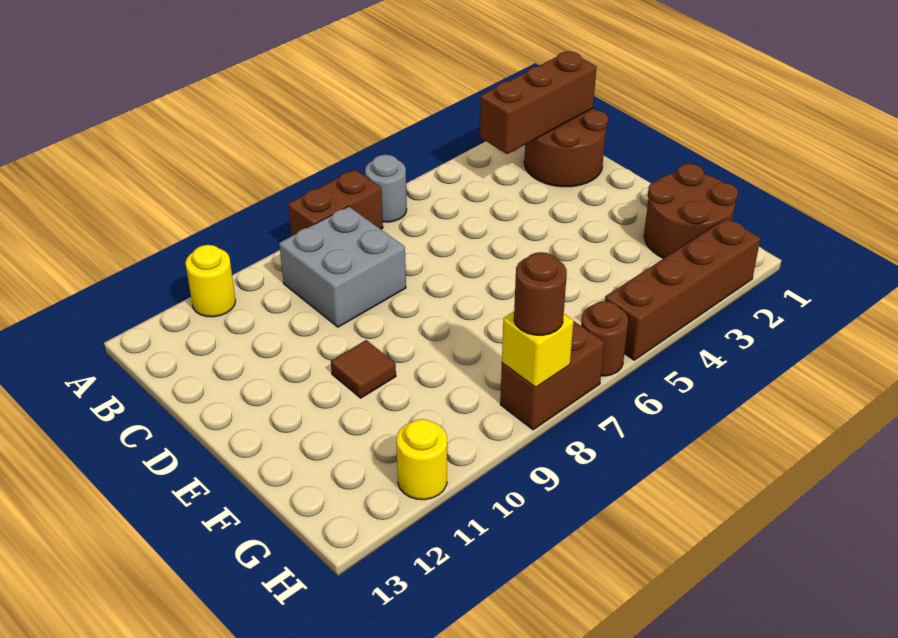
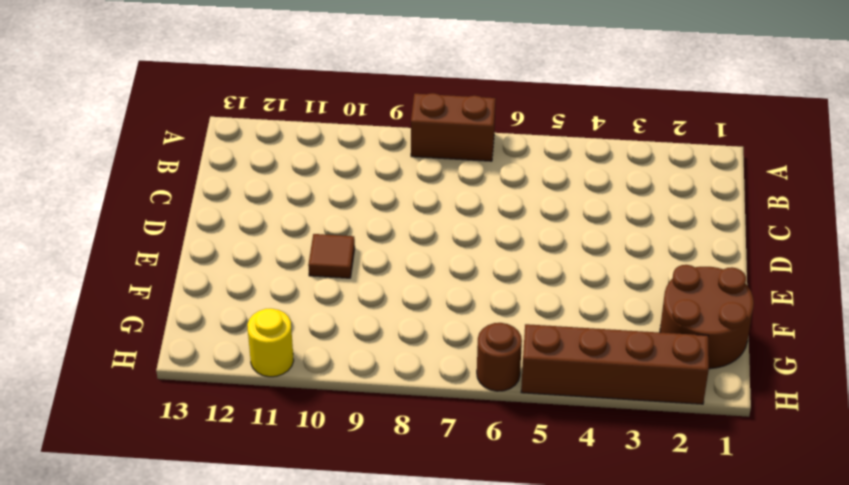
none -> grey round brick A6 level 1
none -> yellow round brick A11 level 1
none -> brown round brick B1:C2 level 1

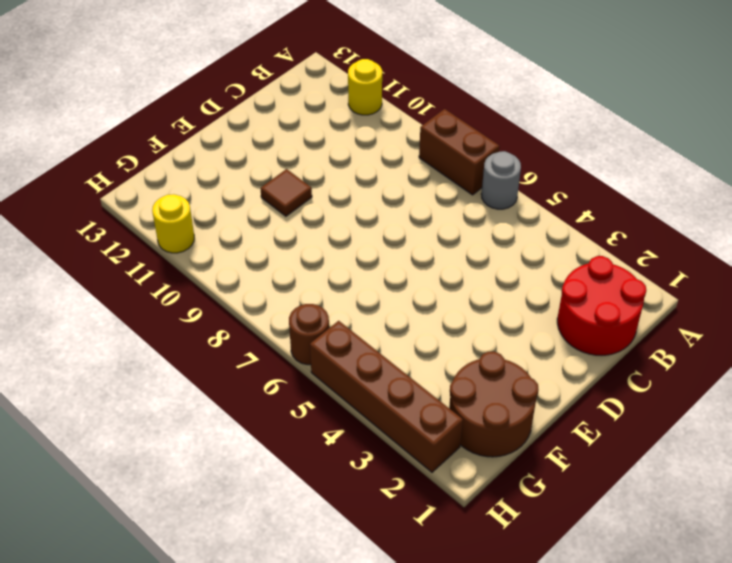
red round brick B1:C2 level 1 -> brown round brick B1:C2 level 1
none -> grey brick B8:C9 level 1
none -> brown brick H7:H8 level 1
none -> brown brick B1:B3 level 2

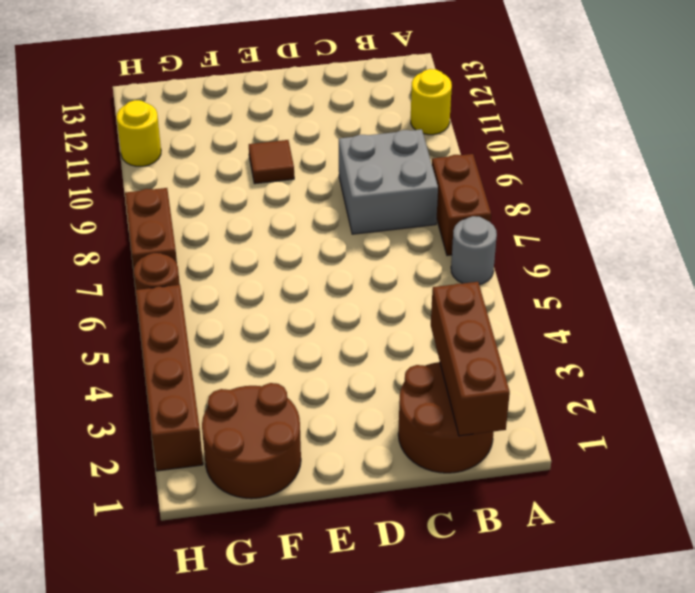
none -> yellow brick H8 level 2
none -> brown round brick H8 level 3

